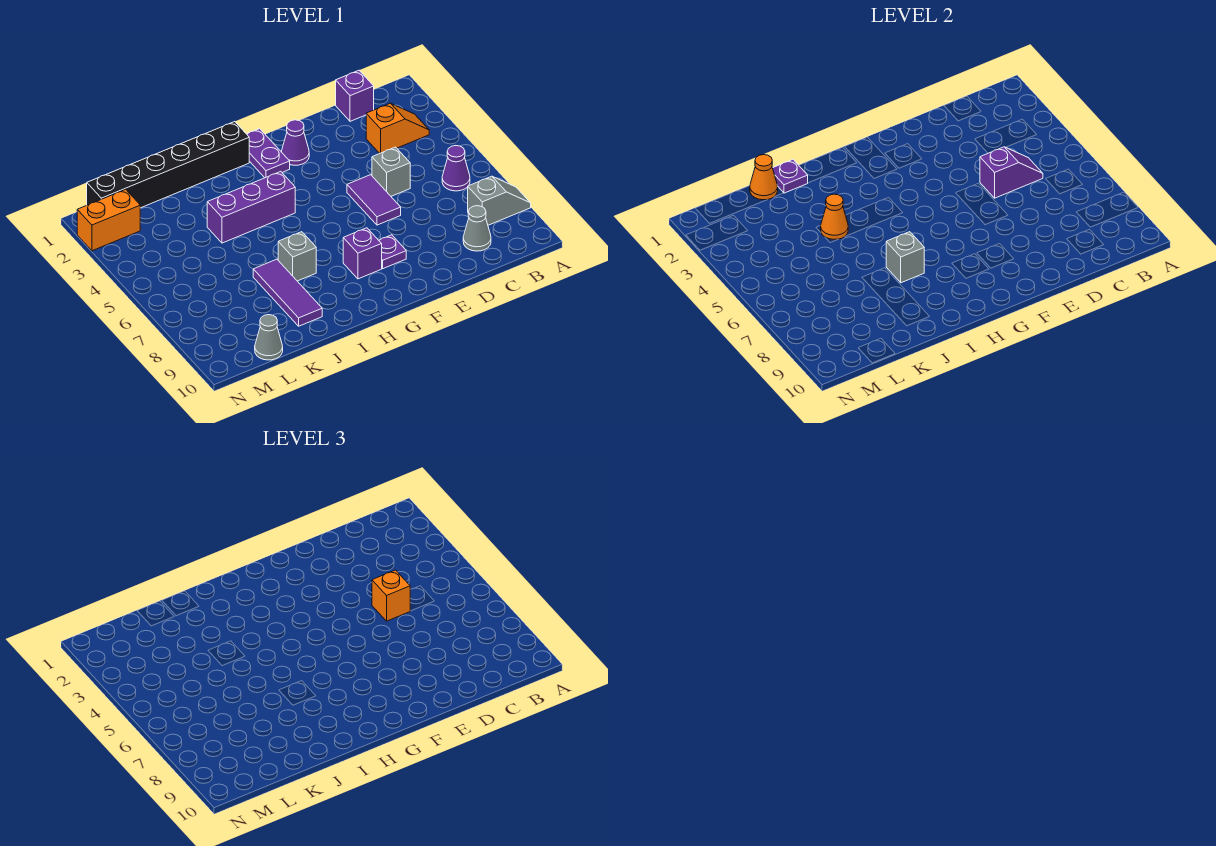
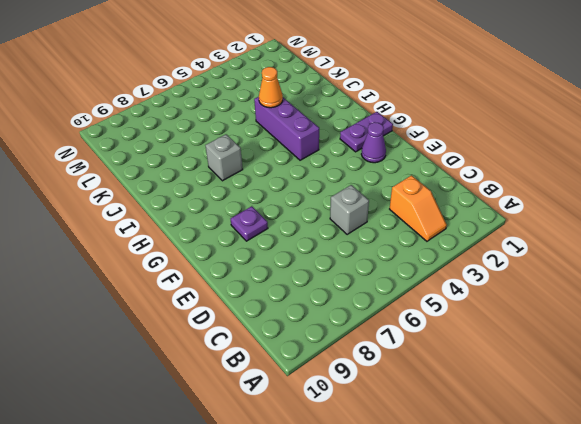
none -> grey slope A8:B8 level 1 top B
none -> purple cone B6 level 1
none -> purple brick C1 level 1

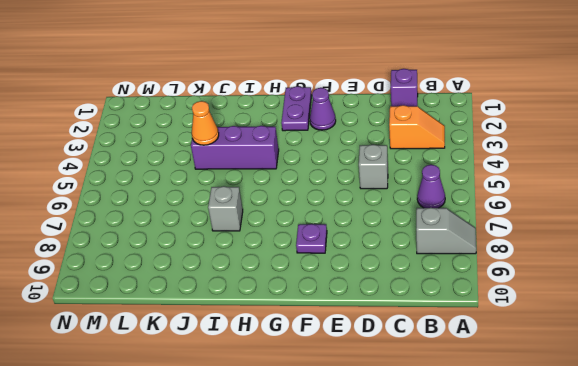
none -> grey cone C9 level 1
none -> purple tile E5:E6 level 1
none -> purple brick G8 level 1

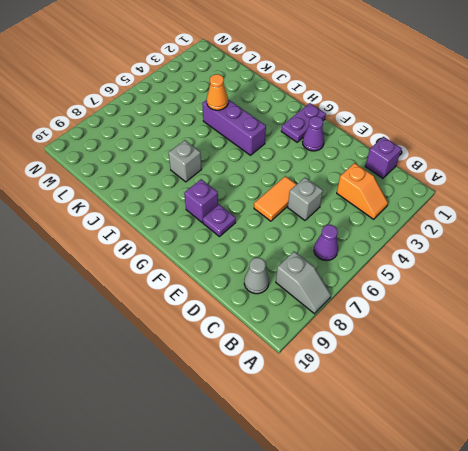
orange tile E5:E6 level 1 -> purple tile E5:E6 level 1
none -> black brick H1:M1 level 1
none -> purple tile J7:J9 level 1
none -> grey cone L10 level 1

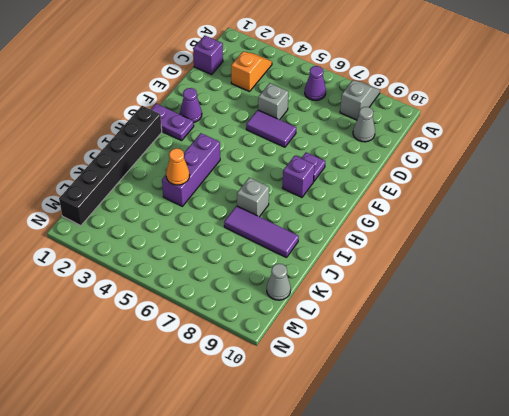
none -> orange brick M2:N2 level 1
none -> purple slope C5:D5 level 2 top D
none -> grey brick I7 level 2

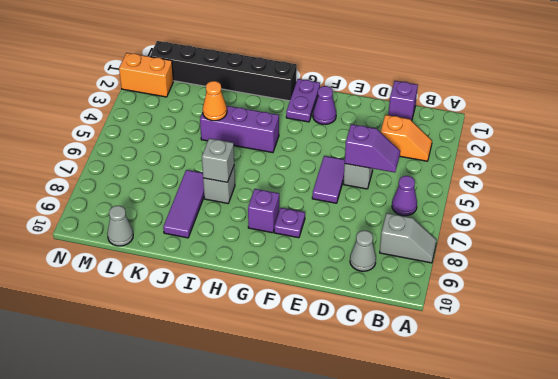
none -> purple plate J1 level 2
none -> orange cone K1 level 2
none -> orange brick D5 level 3

